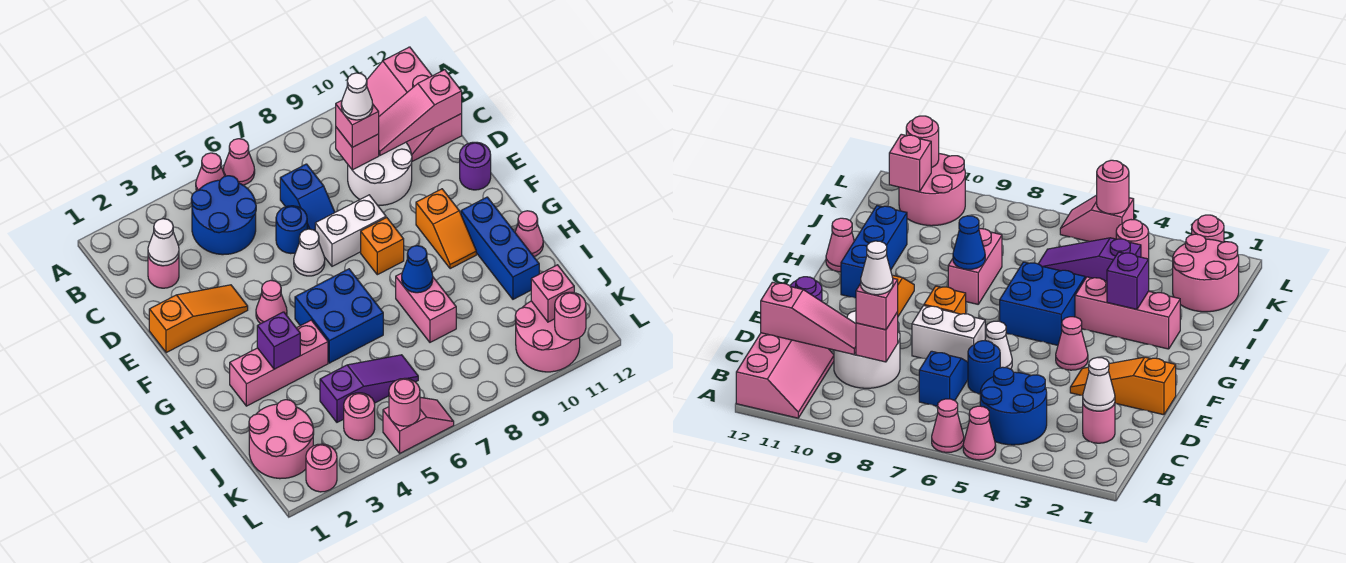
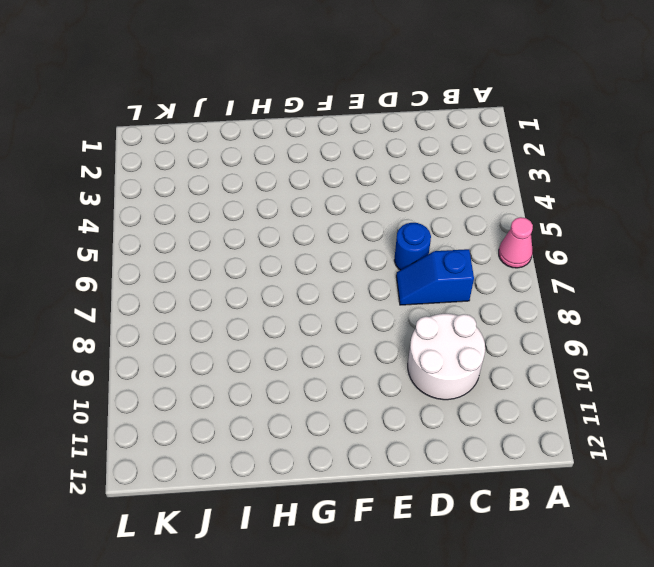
none -> pink cone A5 level 1
none -> pink slope A11:C12 level 1 top 12
none -> blue round brick B4:C5 level 1
none -> pink round brick C2 level 1

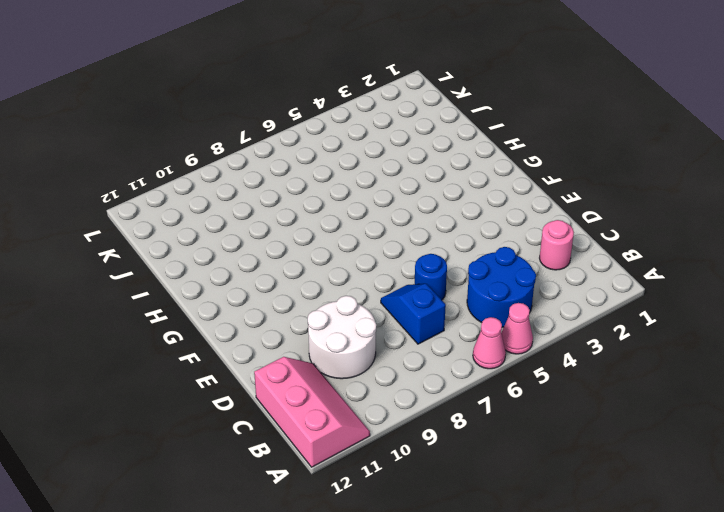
none -> orange slope E1:E3 level 1 top 1
none -> white cone E6 level 1
none -> white brick E7:E8 level 1
none -> purple round brick E12 level 1

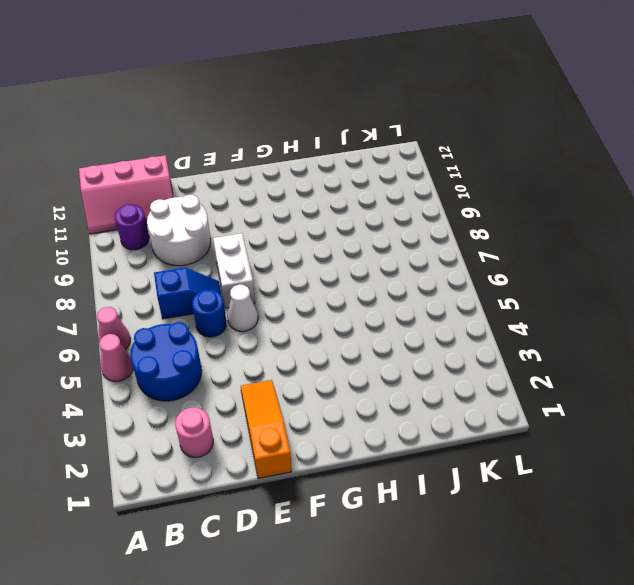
purple round brick B10 level 1 -> purple round brick E12 level 1
none -> pink cone F4 level 1
none -> orange brick F8 level 1
none -> orange slope F10:G10 level 1 top F
none -> blue brick G5:H6 level 1

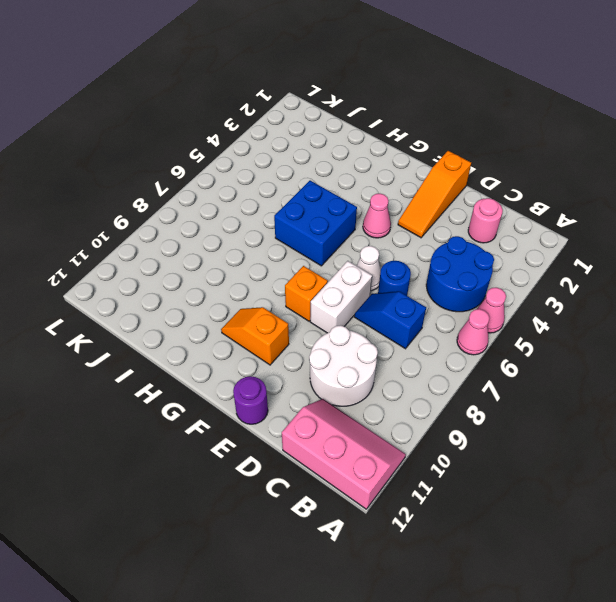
none -> blue brick G11:I11 level 1
none -> pink brick H2:H4 level 1
none -> pink brick H8:I8 level 1
none -> pink cone H12 level 1

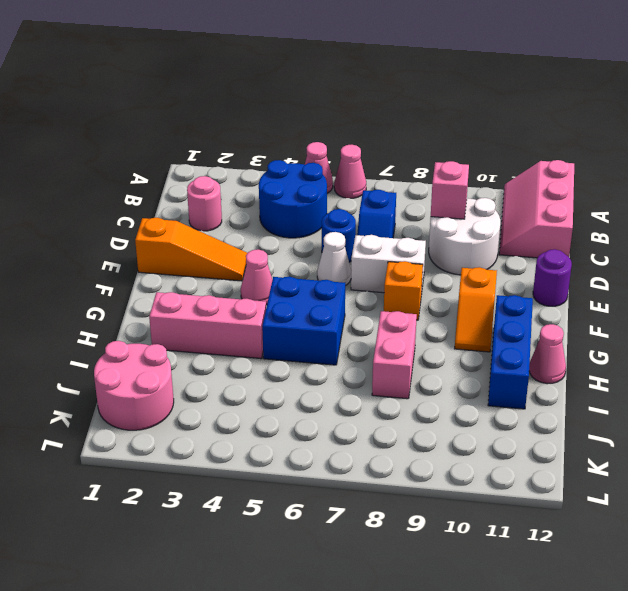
none -> purple slope J4:J6 level 1 top 4
none -> pink round brick K4 level 1
none -> pink round brick K10:L11 level 1
none -> pink round brick L2 level 1

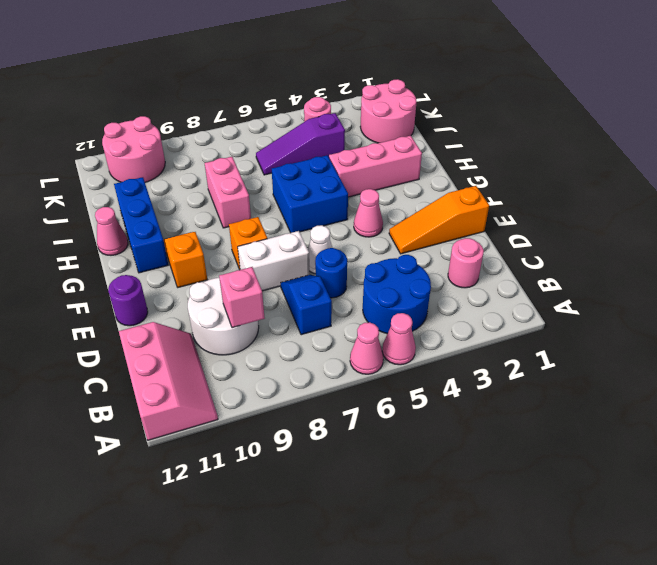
none -> pink round brick L2 level 1
none -> pink slope L5:L6 level 1 top 5
none -> white cone C2 level 2
none -> pink slope C10:C12 level 2 top 12

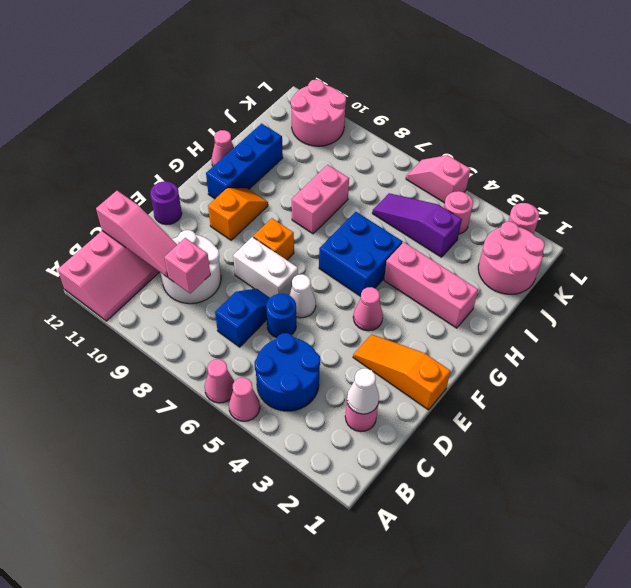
none -> purple brick H3 level 2
none -> blue cone H8 level 2
none -> pink brick K11 level 2
none -> pink round brick L5 level 2

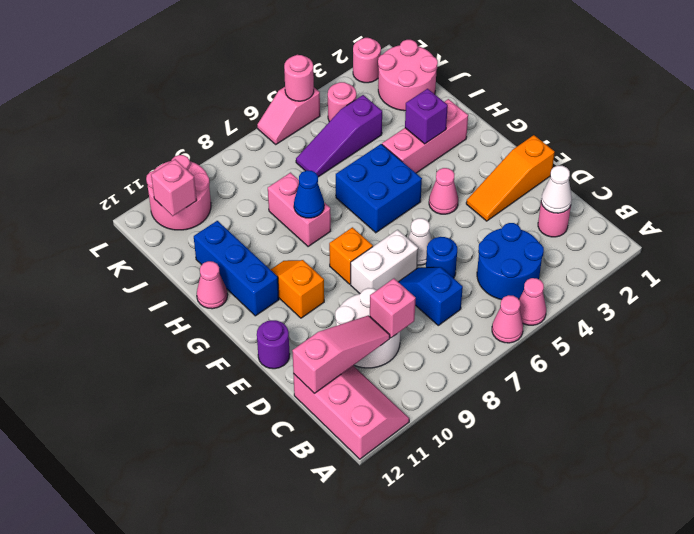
none -> pink round brick L11 level 2
none -> pink brick C9 level 3
none -> white cone C9 level 4

